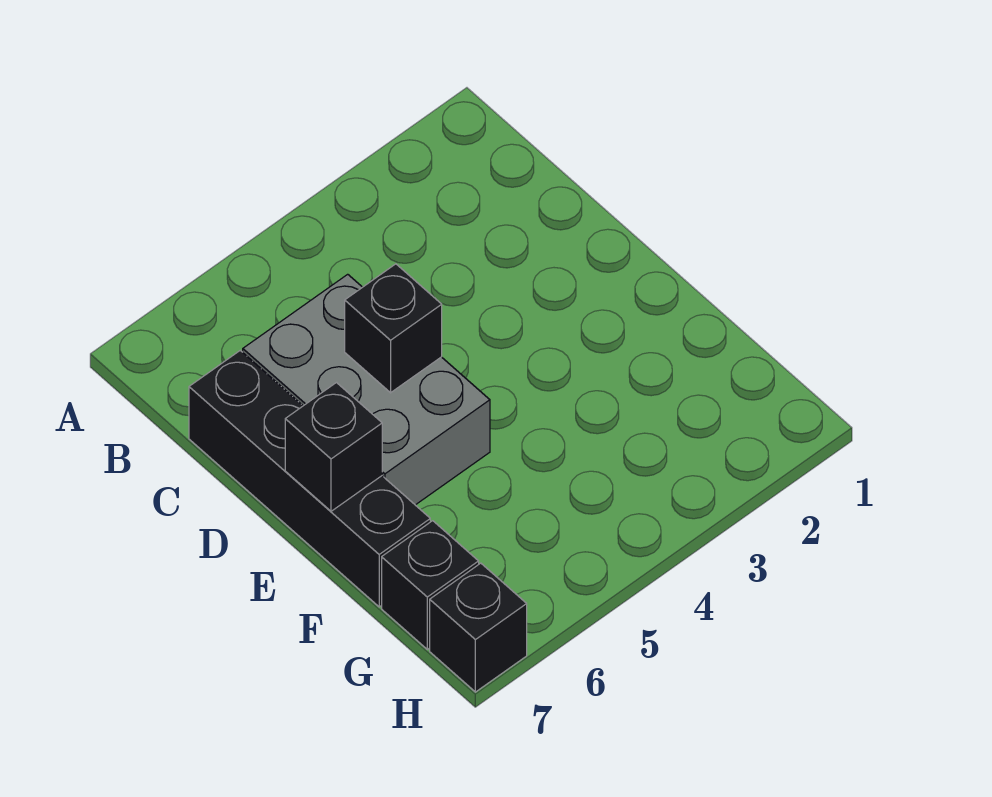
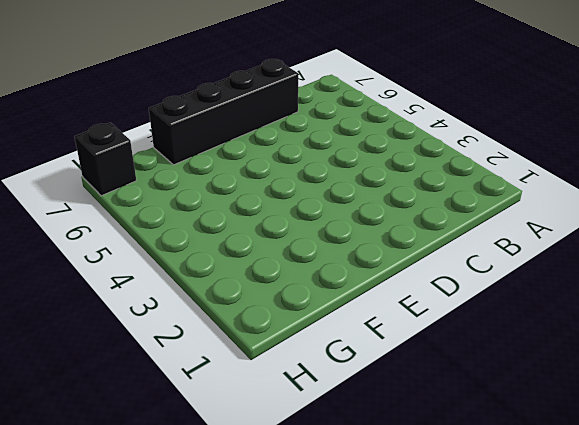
none -> grey brick C5:E6 level 1
none -> black brick G7 level 1

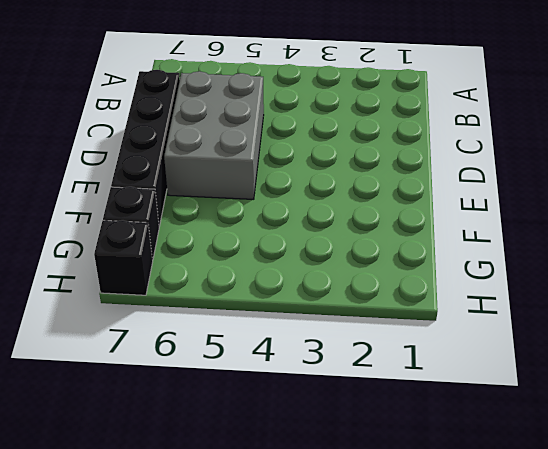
none -> black brick D5 level 2
none -> black brick E7 level 2

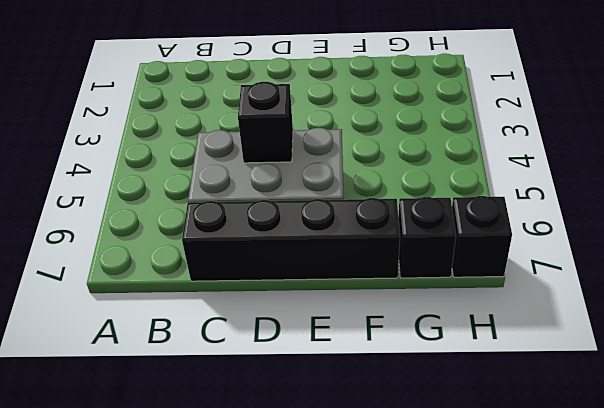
none -> black brick E7 level 2

